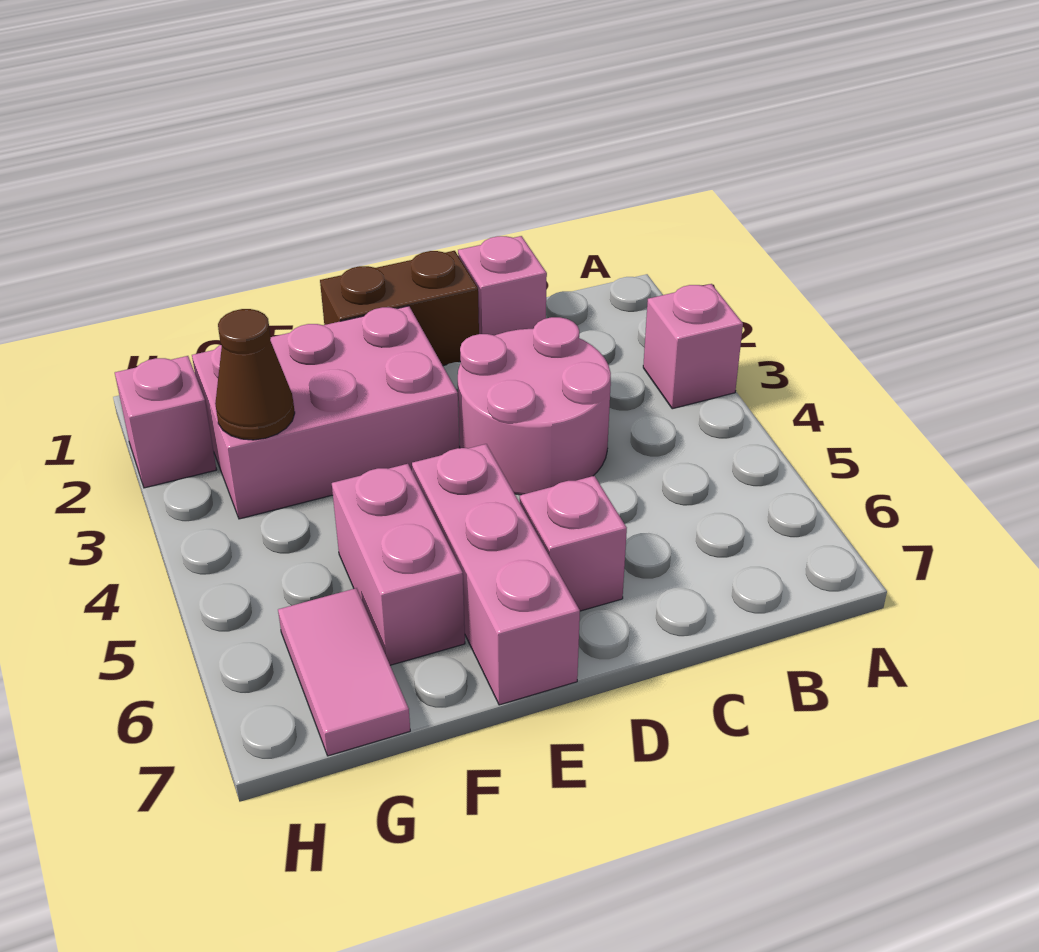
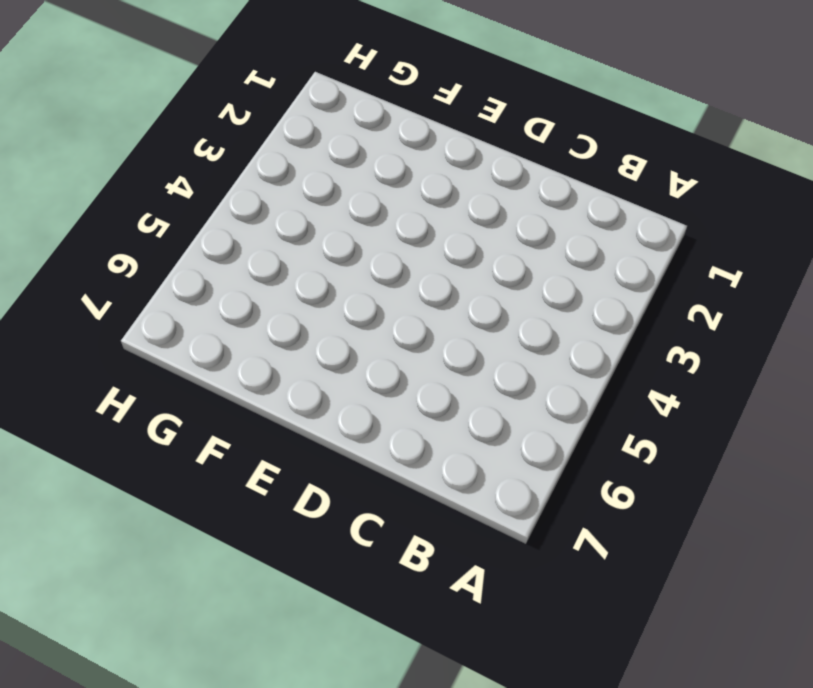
none -> pink brick A3 level 1
none -> pink brick C1 level 1

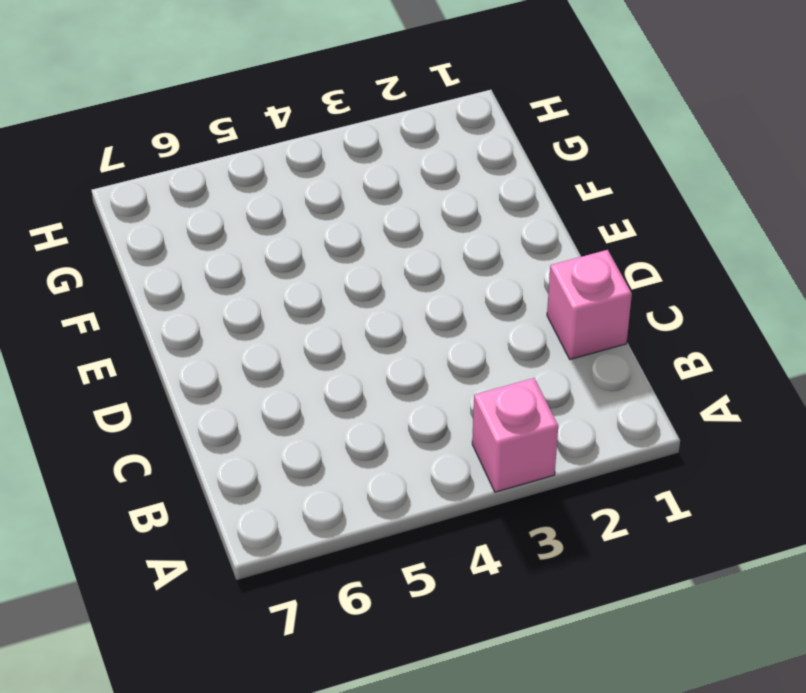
none -> pink round brick C3:D4 level 1
none -> brown brick D1:E1 level 1

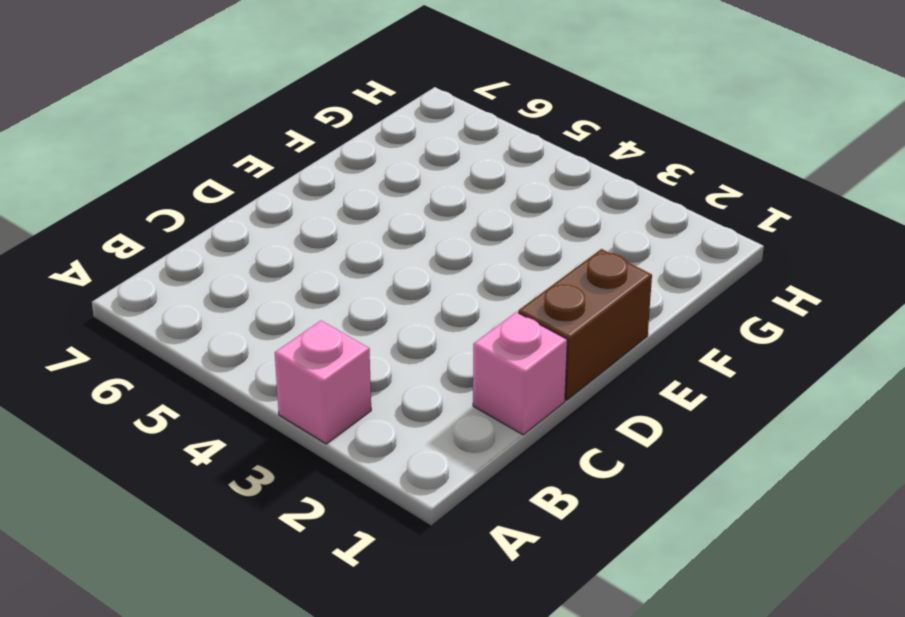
none -> pink round brick C3:D4 level 1
none -> pink brick D6 level 1

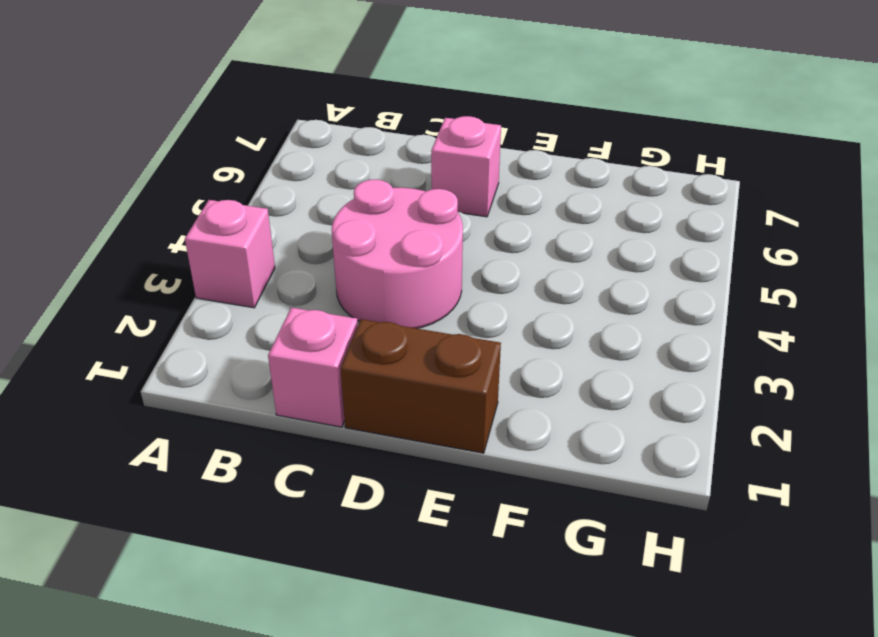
none -> pink brick E2:G3 level 1
none -> pink brick E5:E7 level 1

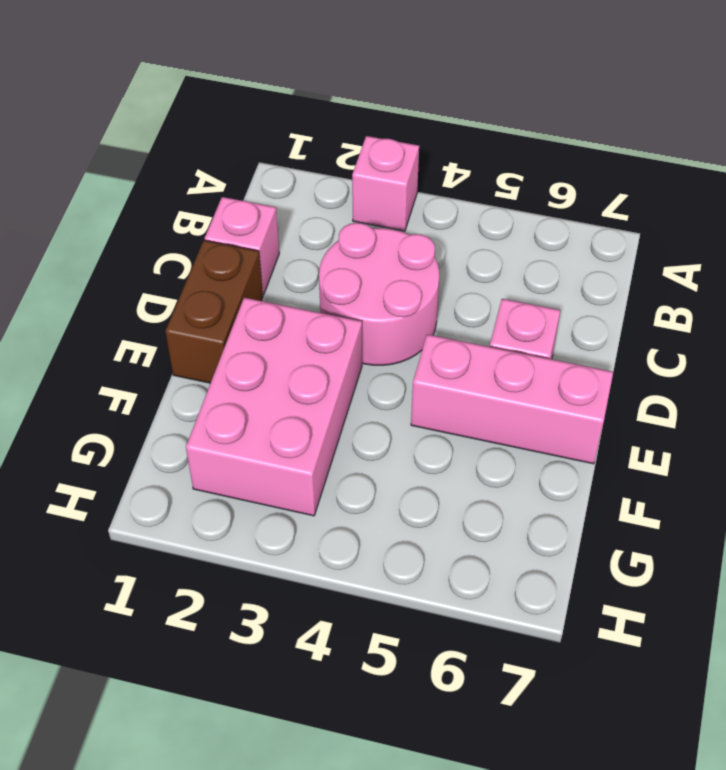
none -> pink brick F5:F6 level 1
none -> pink tile G6:G7 level 1

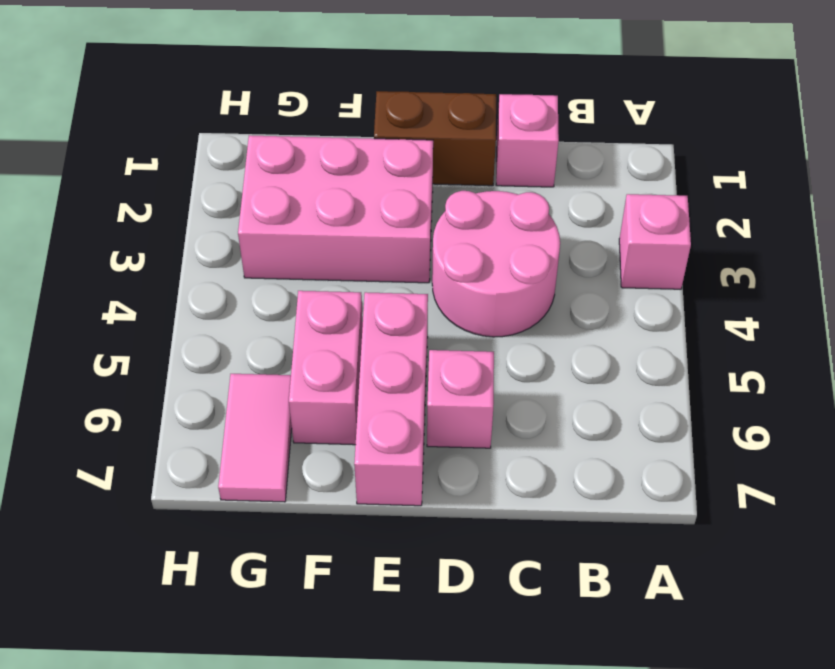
none -> pink brick H2 level 1
none -> brown cone G3 level 2

